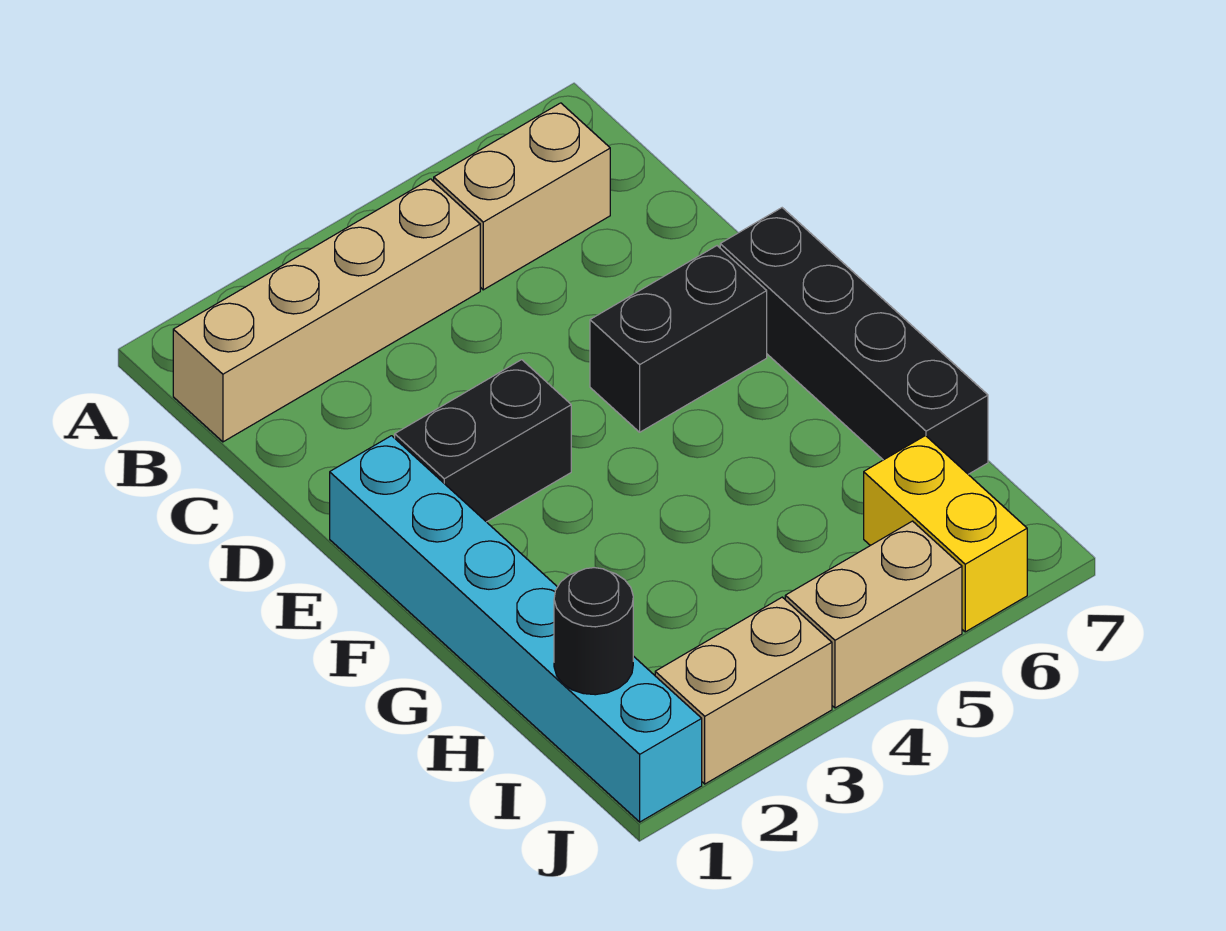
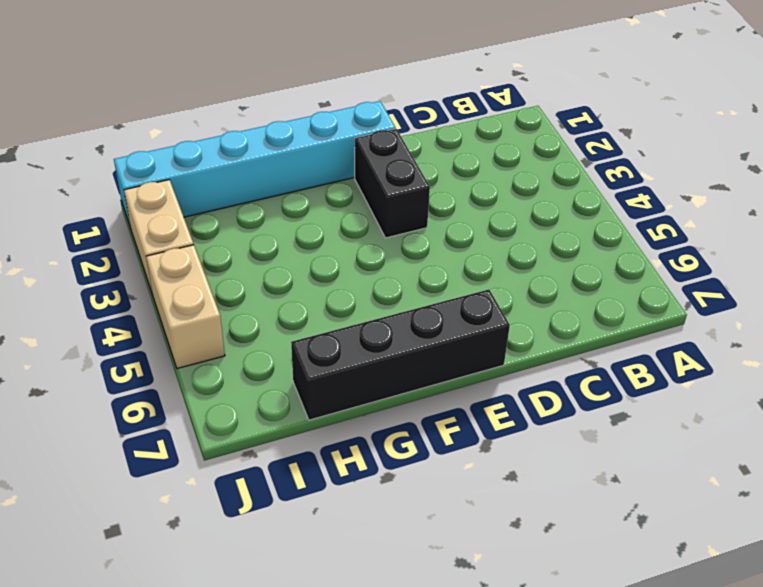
none -> tan brick B1:B4 level 1
none -> tan brick B5:B6 level 1

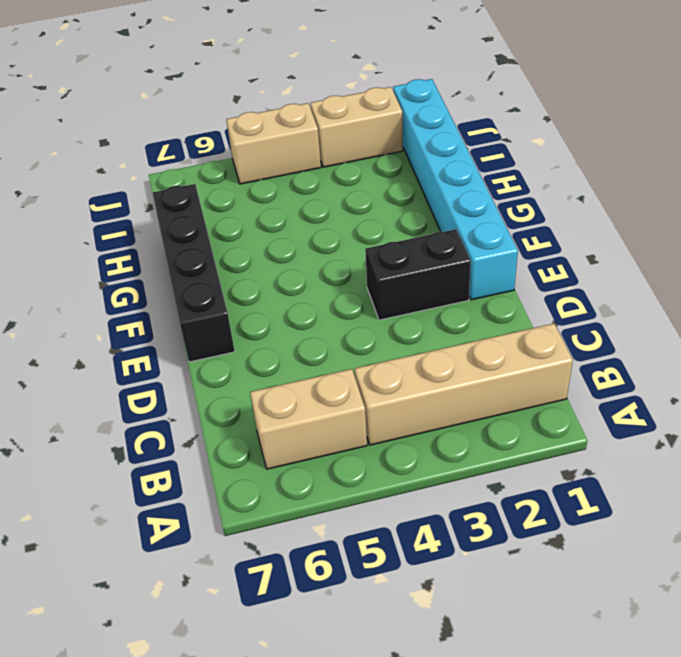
none -> black brick E5:E6 level 1
none -> yellow brick I6:J6 level 1

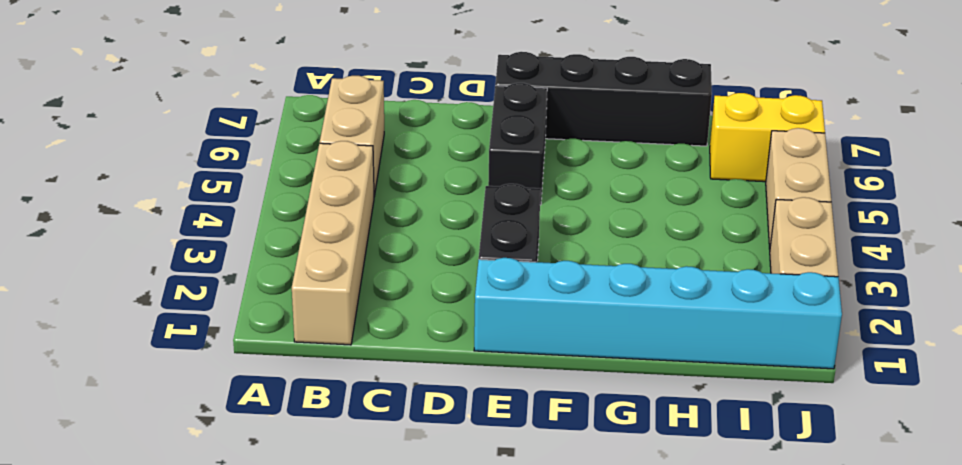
none -> black round brick I1 level 2

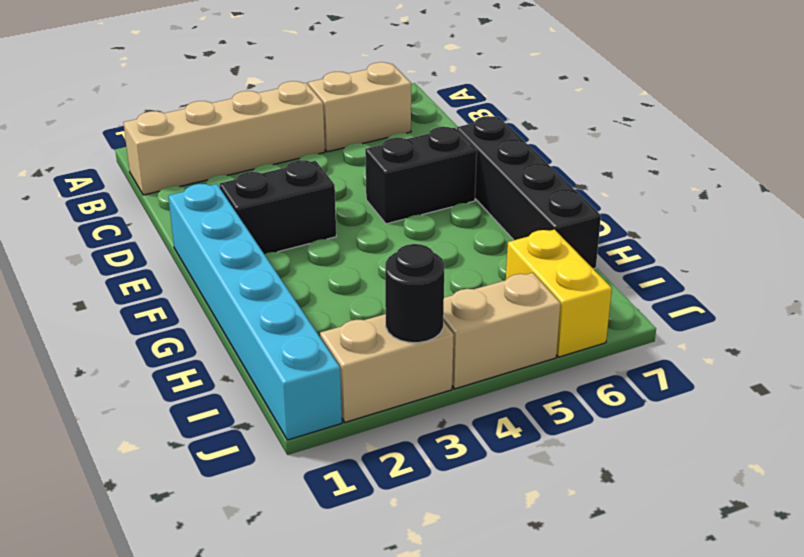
black round brick J3 level 2 -> black round brick I1 level 2

